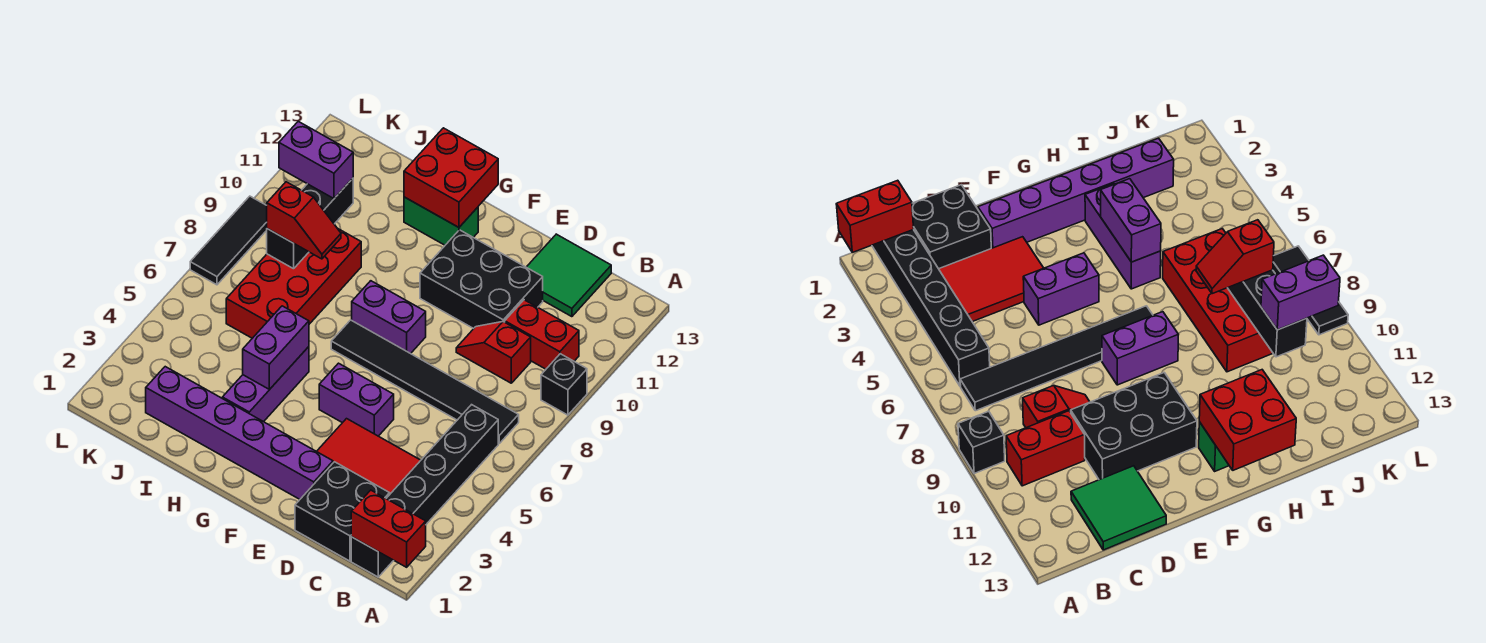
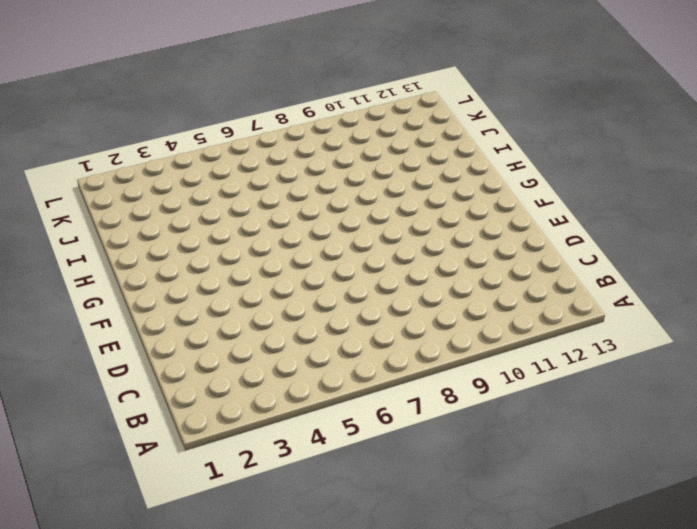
none -> black brick A9 level 1
none -> black brick B1:B6 level 1
none -> black tile B7:G7 level 1

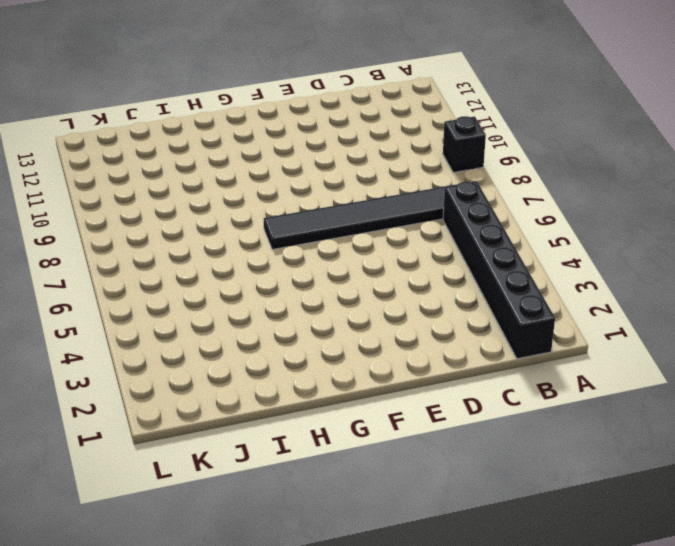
none -> red brick B10:C10 level 1
none -> black brick C1:D2 level 1
none -> red tile C3:E4 level 1

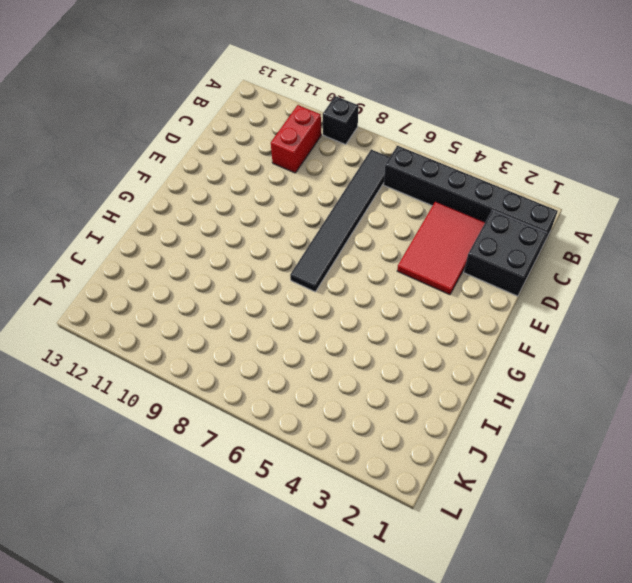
none -> red slope C9:D9 level 1 top C
none -> green tile C12:D13 level 1
none -> black brick D10:F11 level 1

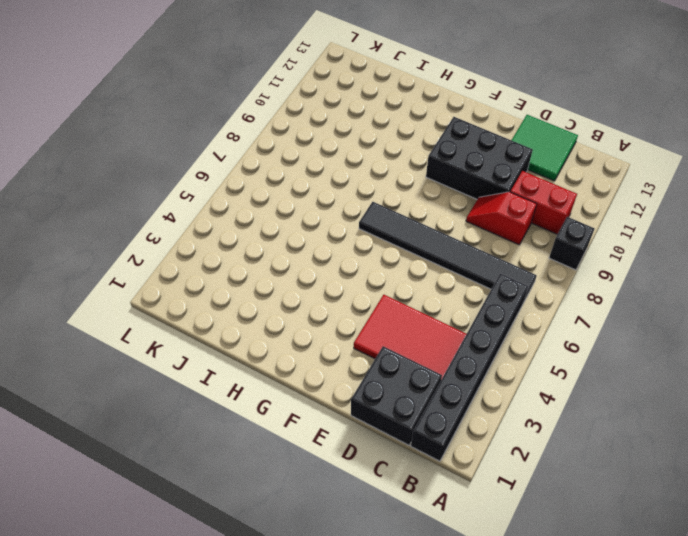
none -> purple brick E2:J2 level 1
none -> purple brick E5:F5 level 1
none -> purple brick F8:G8 level 1

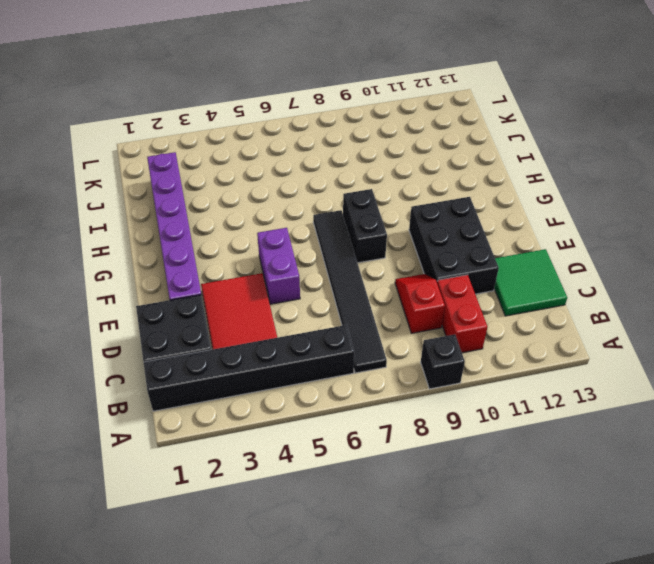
black brick F8:G8 level 1 -> purple brick F8:G8 level 1
none -> green brick G12:H12 level 1
none -> purple brick H3:H5 level 1
none -> red brick I6:J9 level 1

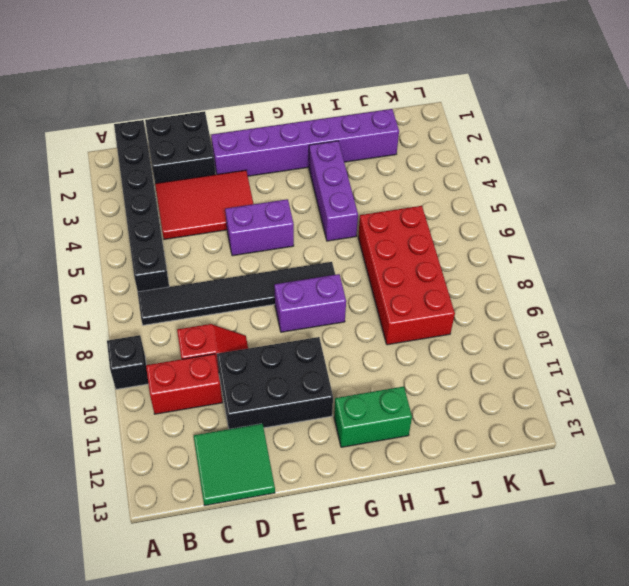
none -> black tile L7:L9 level 1
none -> red brick A1:B1 level 2
none -> red brick G12:H13 level 2

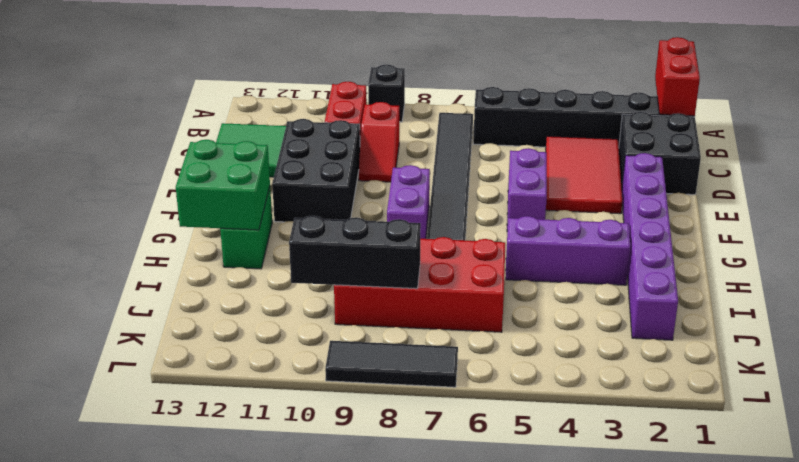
green brick G12:H13 level 2 -> red brick G12:H13 level 2
none -> purple brick H4:H5 level 2
none -> red slope I8:J8 level 3 top J
none -> purple brick J10:K10 level 3

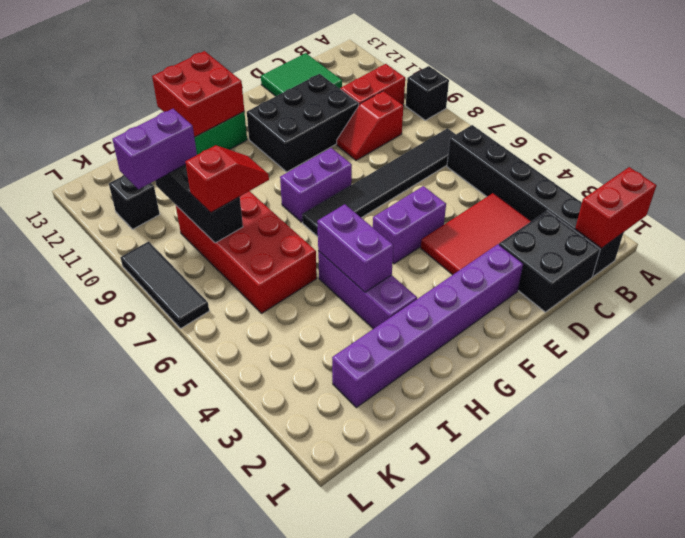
black brick K11 level 1 -> none

